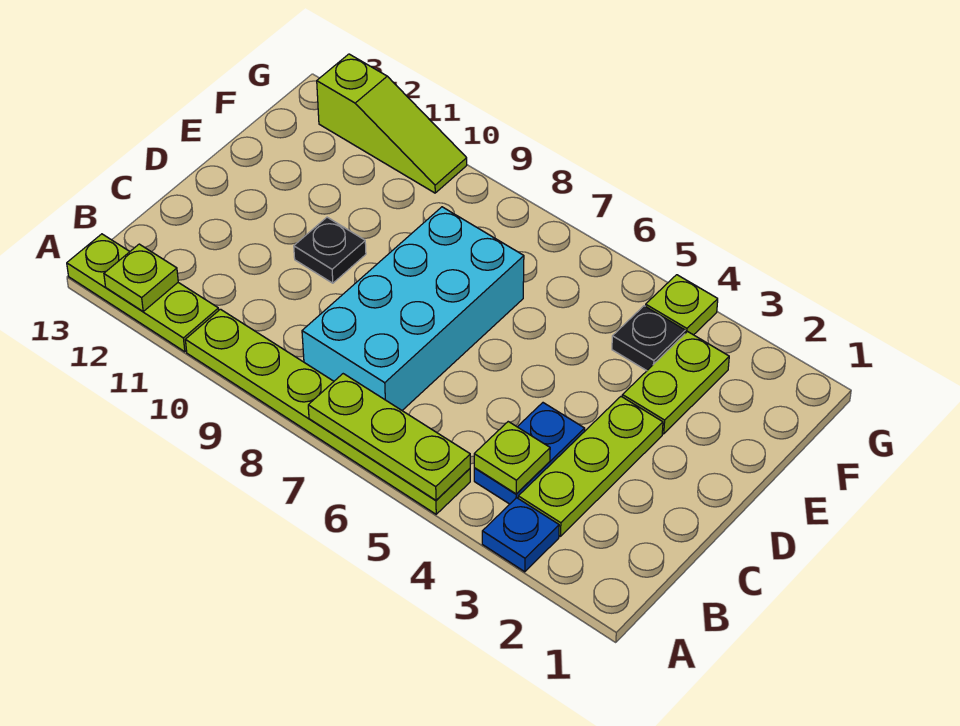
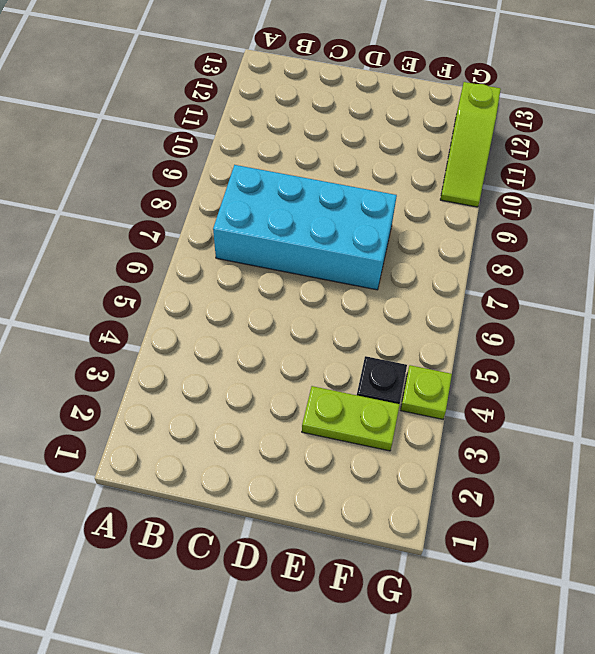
none -> blue plate A3 level 1
none -> lime plate A5:A10 level 1
none -> lime plate A11:A13 level 1

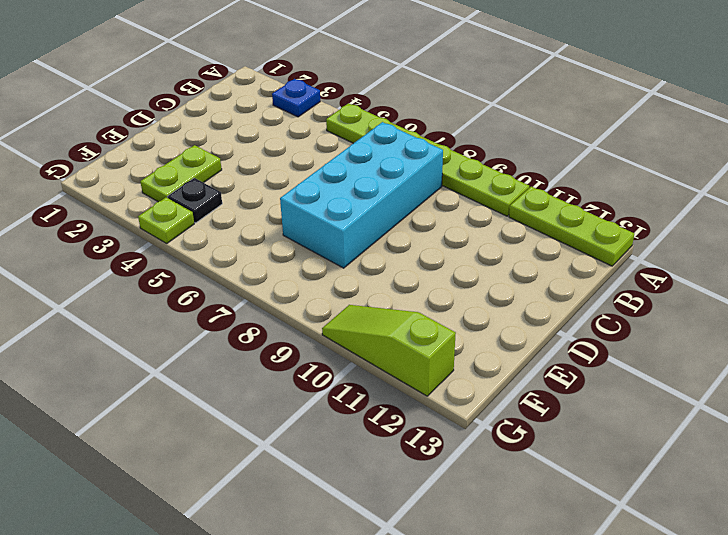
none -> lime plate B3:D3 level 1
none -> blue plate B4:C4 level 1
none -> black plate D10 level 1

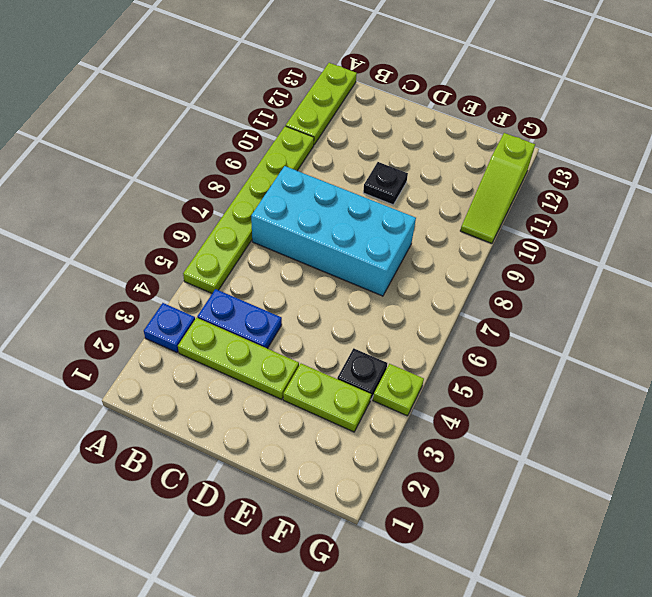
none -> lime plate A5:A7 level 2
none -> lime plate A12 level 2
none -> lime plate B4 level 2

